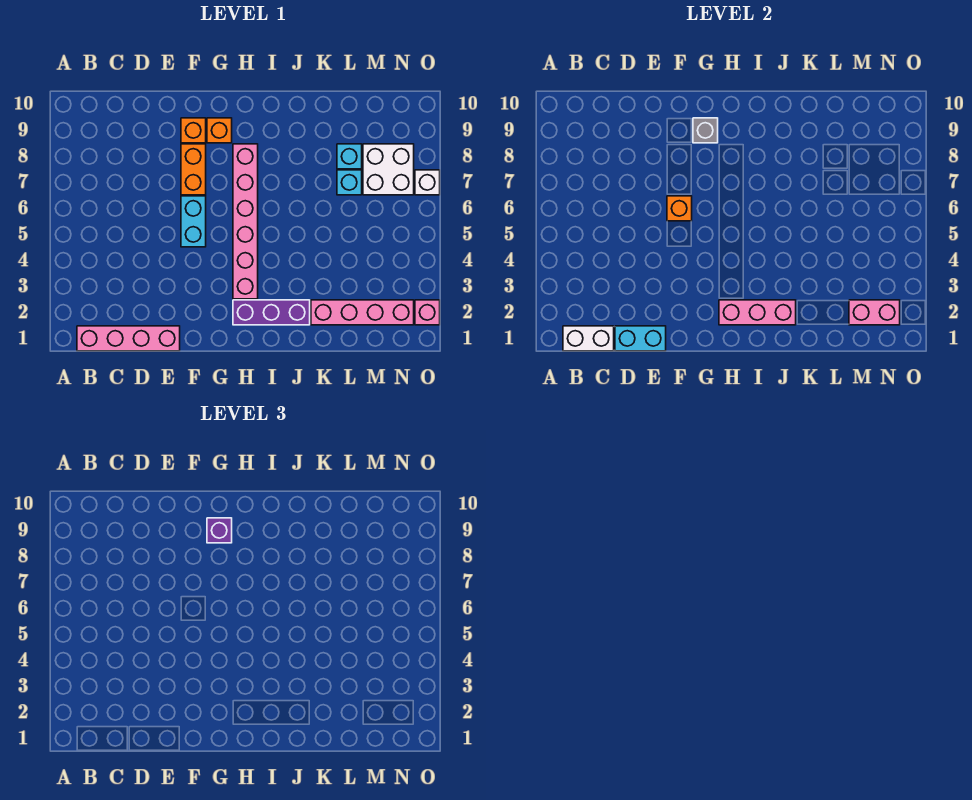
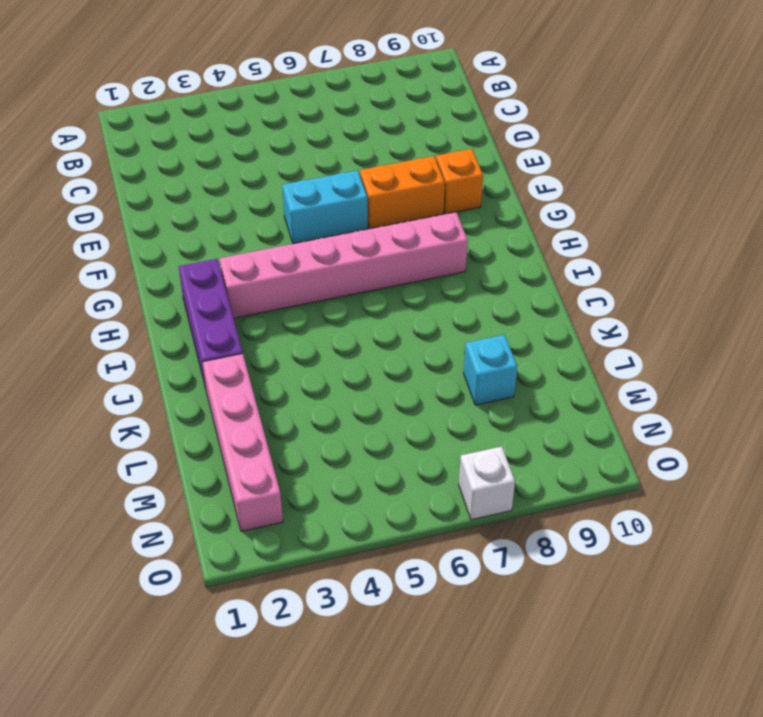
none -> pink brick B1:E1 level 1
none -> orange brick G9 level 1
none -> cyan brick L7 level 1

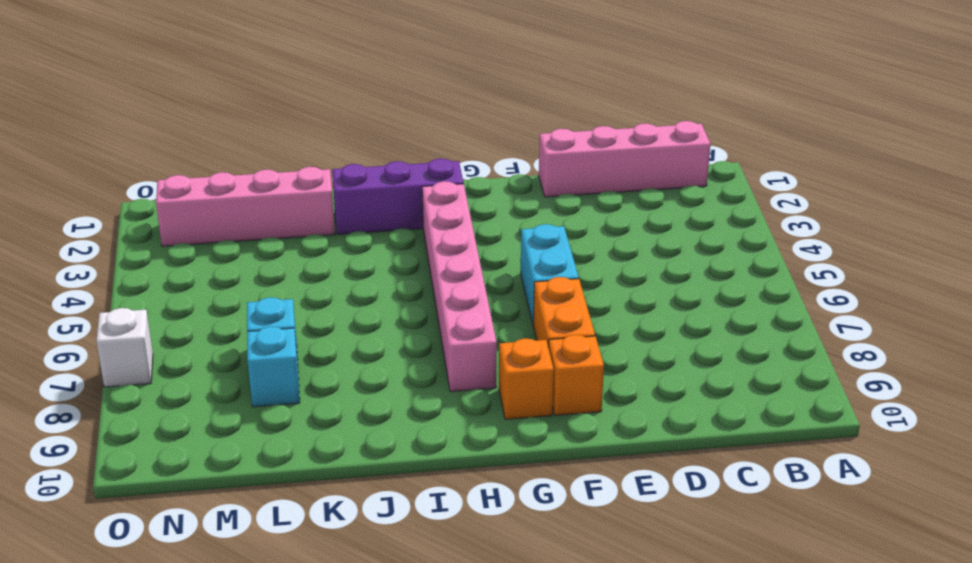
none -> white brick M7:N8 level 1
none -> pink brick O2 level 1
none -> white brick B1:C1 level 2

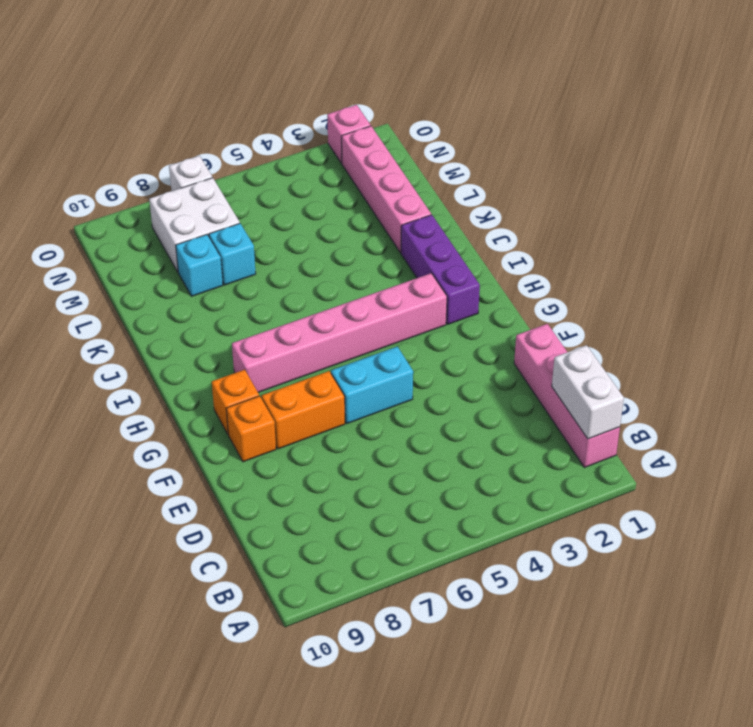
none -> cyan brick D1:E1 level 2
none -> orange brick F6 level 2
none -> grey brick G9 level 2

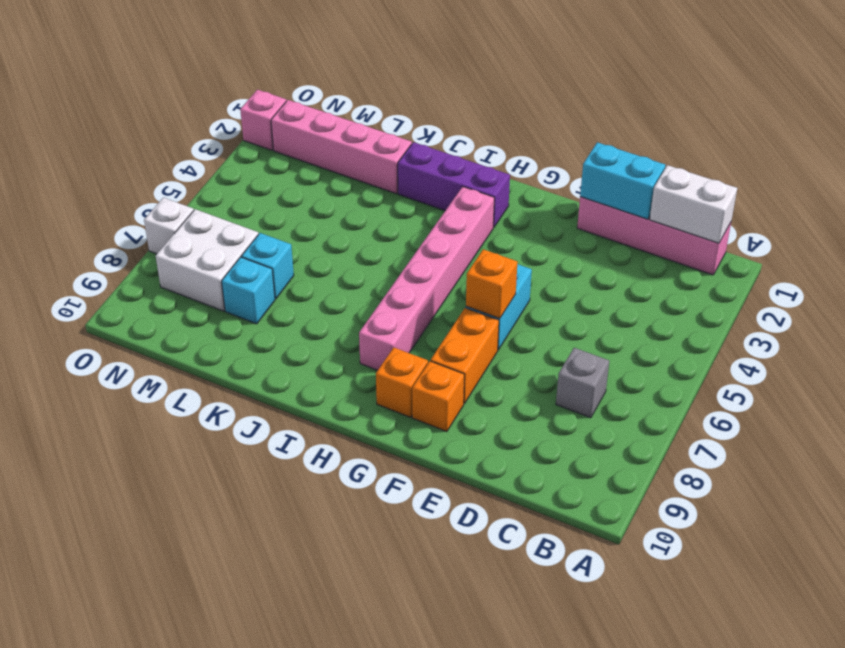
grey brick C7 level 1 -> grey brick G9 level 2
none -> pink brick H2:J2 level 2
none -> pink brick M2:N2 level 2
none -> purple brick G9 level 3

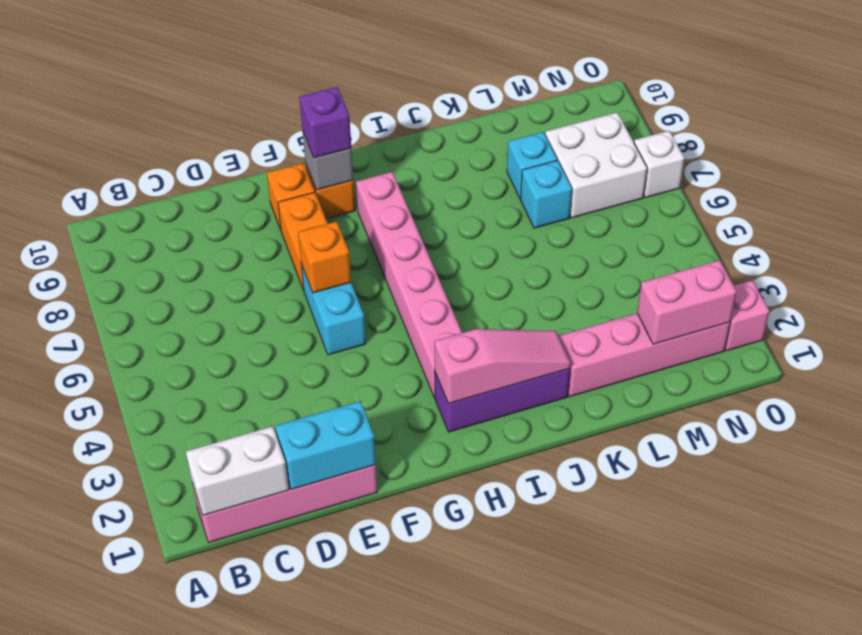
pink slope H2:J2 level 2 top H -> pink brick H2:J2 level 2

